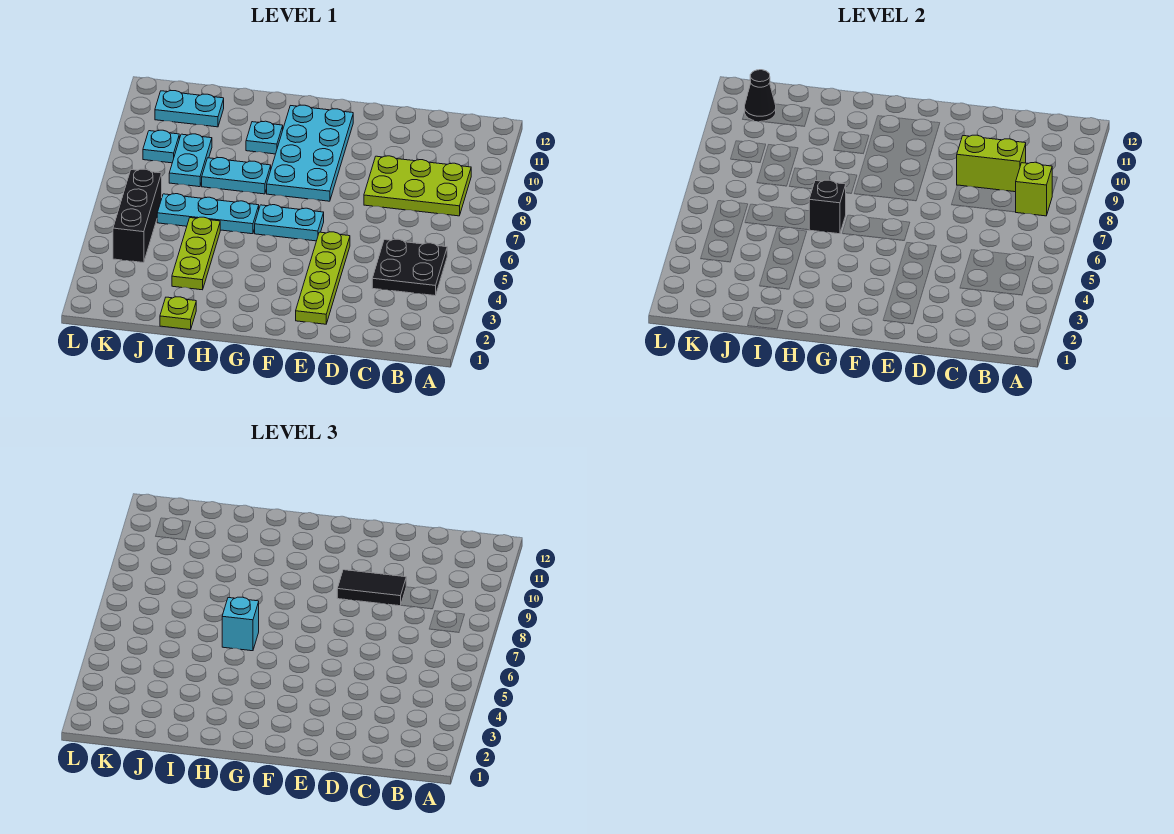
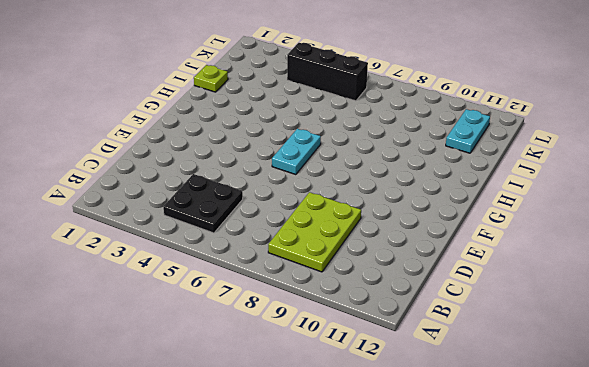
none -> lime plate E2:E5 level 1
none -> cyan plate F8:G11 level 1
none -> cyan plate H6:J6 level 1

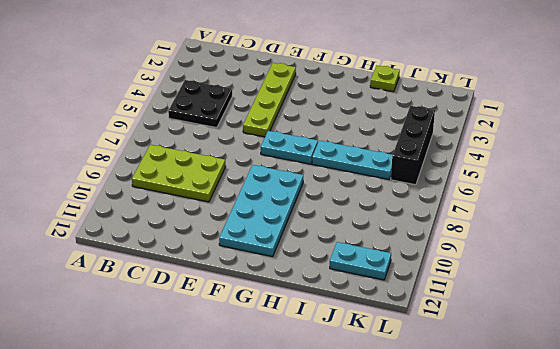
none -> cyan plate H8:I8 level 1
none -> cyan plate H10 level 1
none -> lime plate I3:I5 level 1

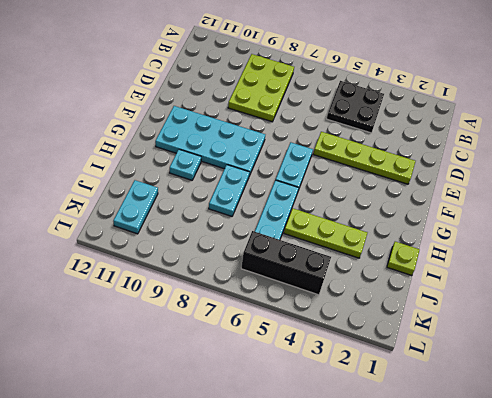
none -> cyan plate J8:J9 level 1
none -> cyan plate K9 level 1
none -> lime brick B8 level 2

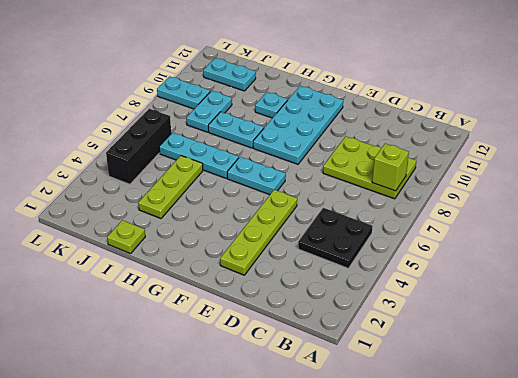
cyan plate K9:L9 level 1 -> cyan plate K9 level 1
none -> lime brick C9:D9 level 2
none -> black brick H6 level 2
none -> black cone K11 level 2

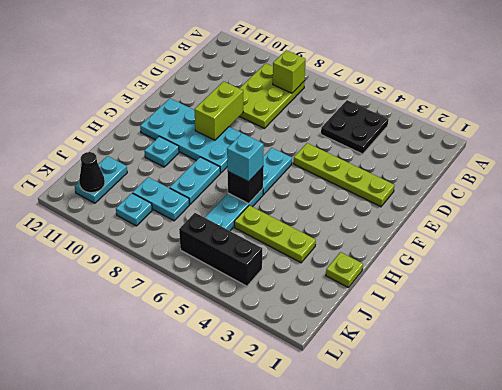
lime brick E9:F9 level 2 -> lime brick C9:D9 level 2
none -> black tile D9:E9 level 3

